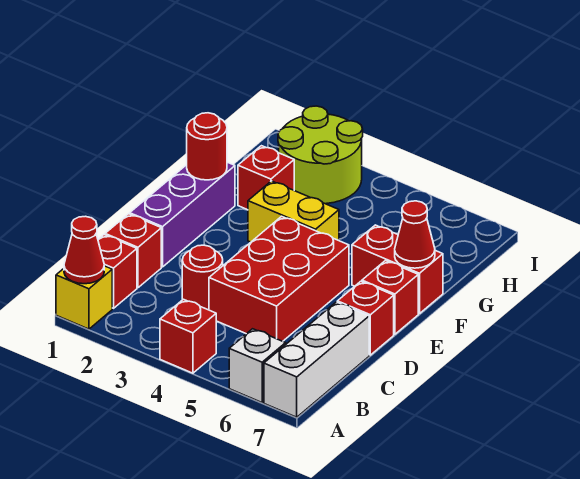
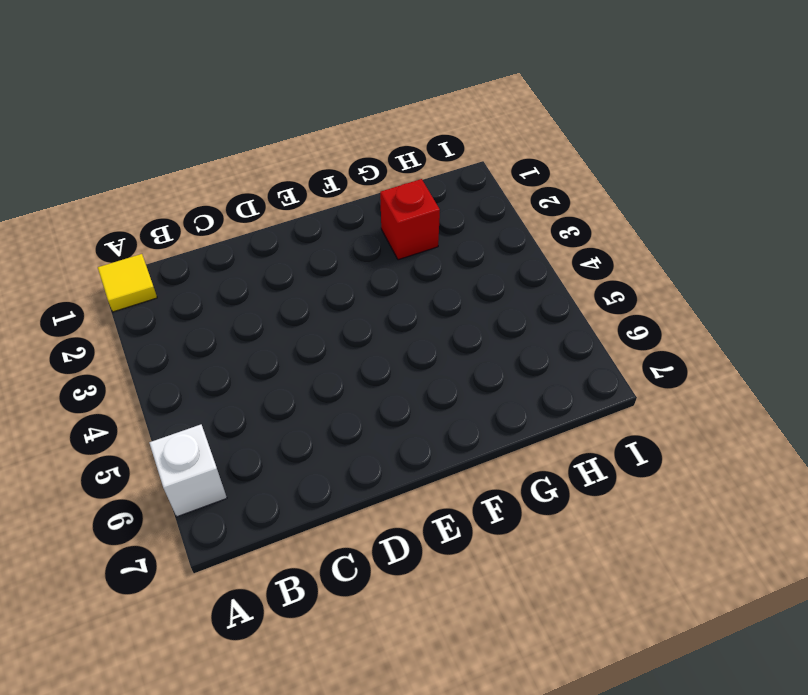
yellow tile A1 level 1 -> yellow brick A1 level 1
none -> red brick A4 level 1
none -> white brick A7:C7 level 1
none -> red brick B1 level 1

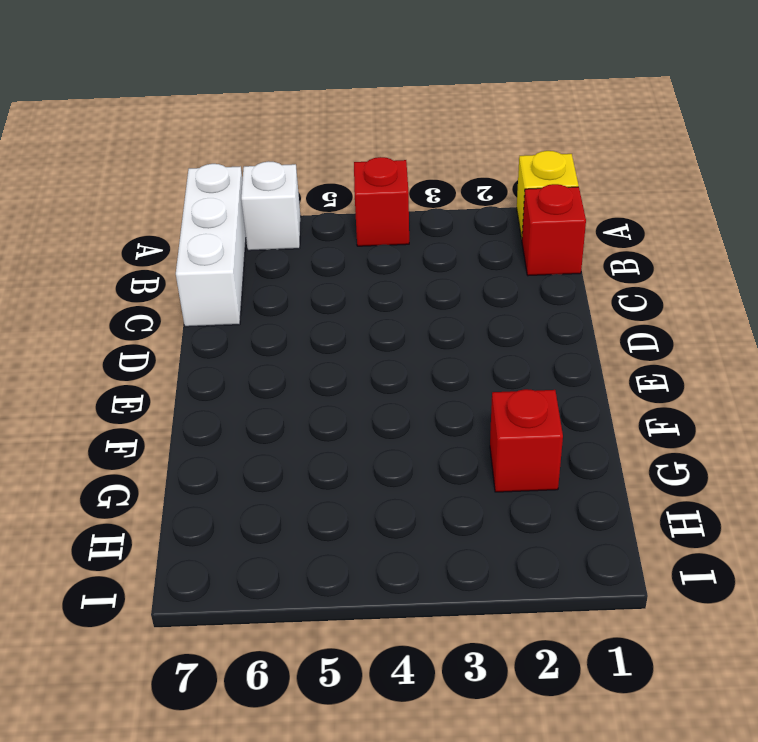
none -> red brick C1 level 1
none -> red round brick C3 level 1
none -> red brick C4:E5 level 1

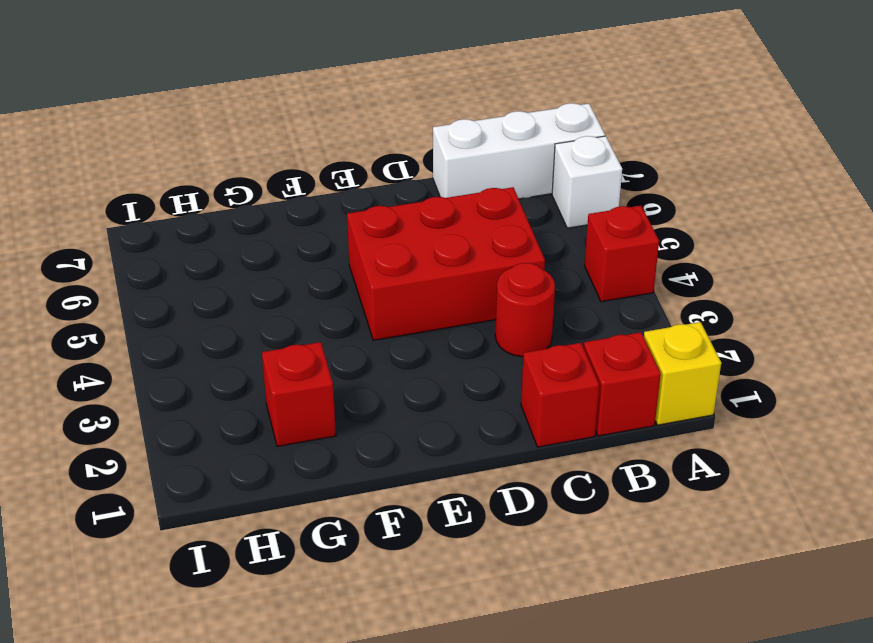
none -> purple brick D1:F1 level 1
none -> red brick D7 level 1
none -> red brick E7 level 1

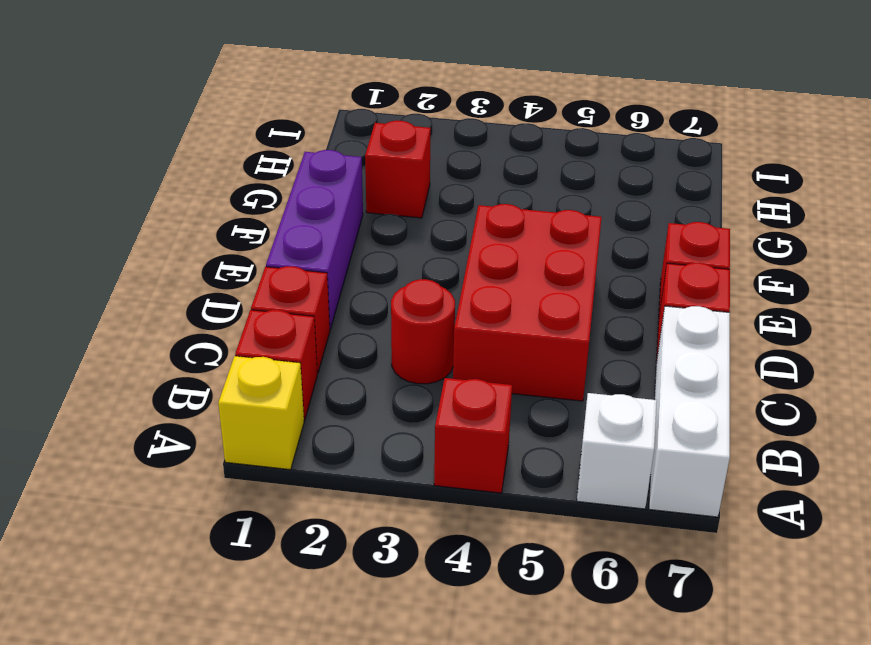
none -> yellow brick F3:F4 level 1
none -> red brick F6:F7 level 1
none -> lime round brick H2:I3 level 1

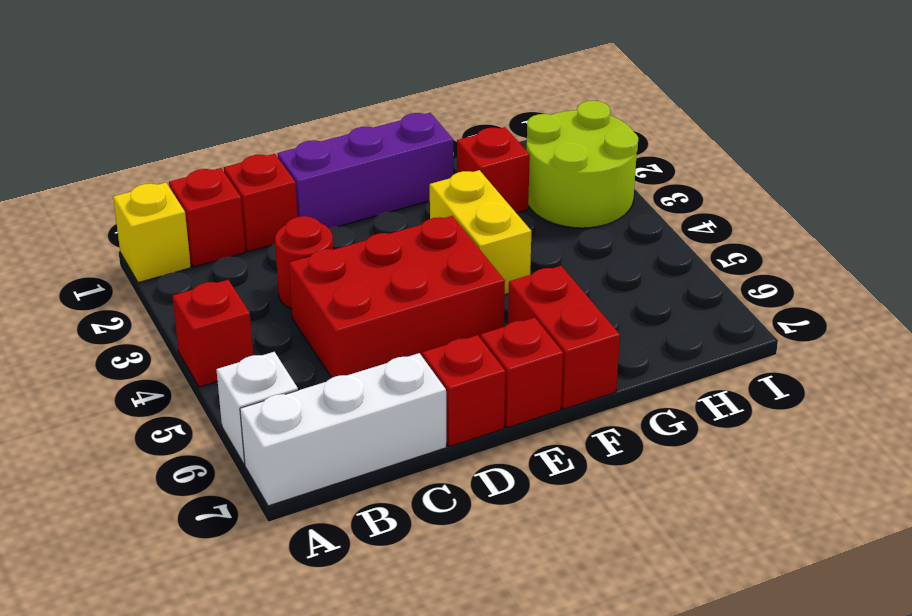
none -> red cone A1 level 2
none -> red round brick F1 level 2
none -> red cone F7 level 2

